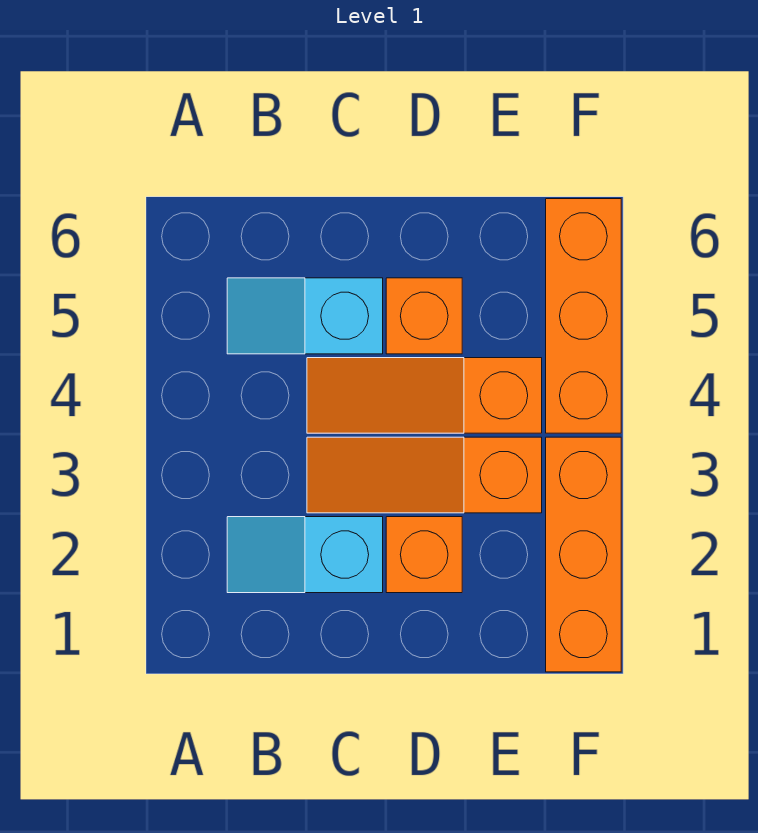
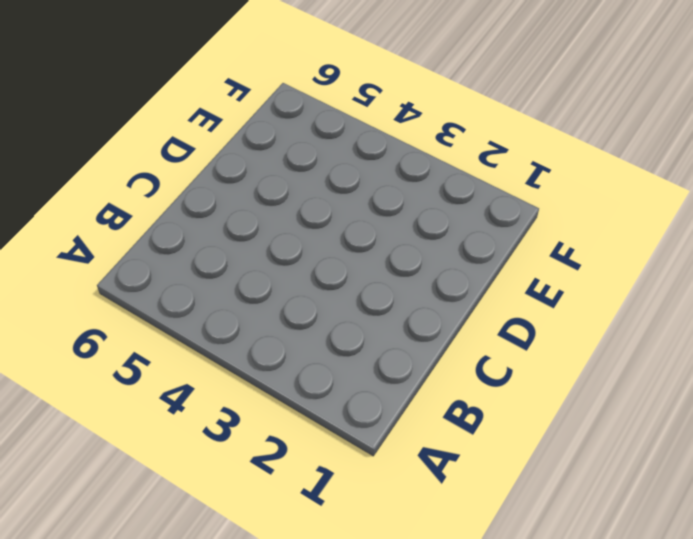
none -> cyan slope B2:C2 level 1 top C
none -> cyan slope B5:C5 level 1 top C

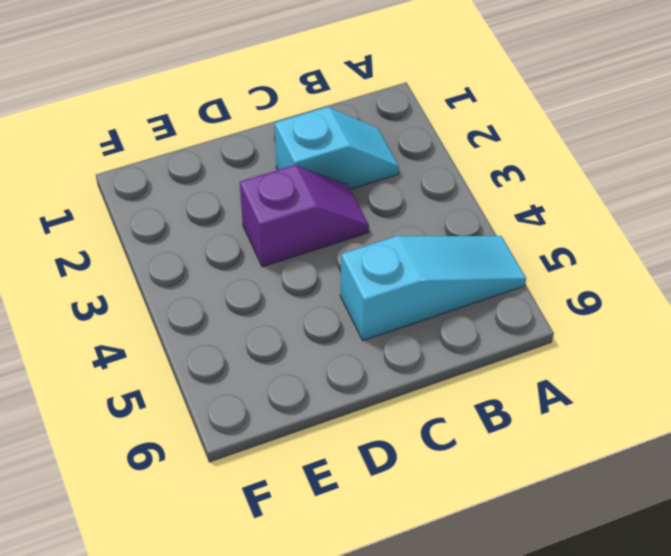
cyan slope A5:C5 level 1 top C -> cyan slope B5:C5 level 1 top C
purple slope C3:D3 level 1 top D -> orange slope C3:E3 level 1 top E
none -> orange slope C4:E4 level 1 top E
none -> orange brick D2 level 1

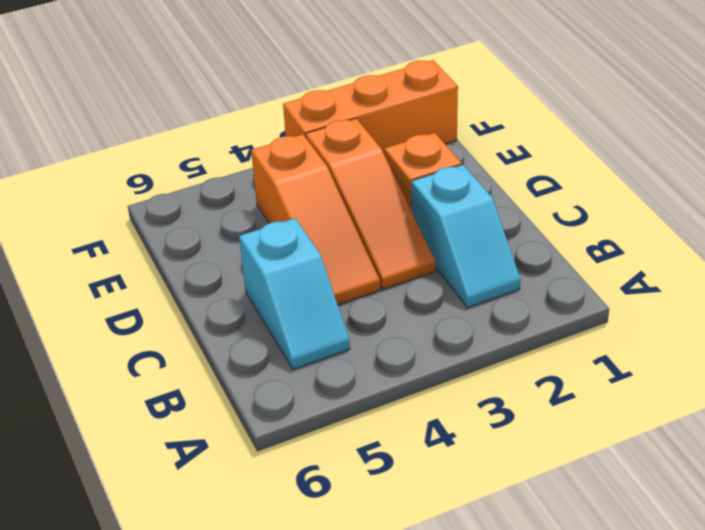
none -> orange brick D5 level 1
none -> orange brick F4:F6 level 1

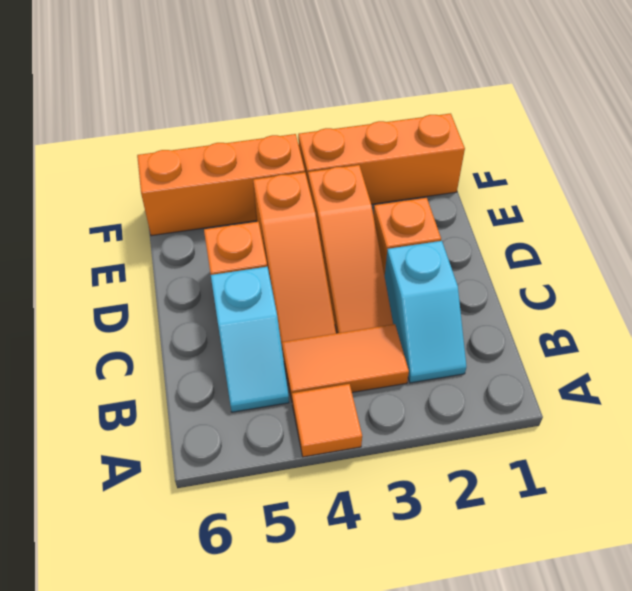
orange tile A4 level 1 -> none
orange tile B3:B4 level 1 -> none

